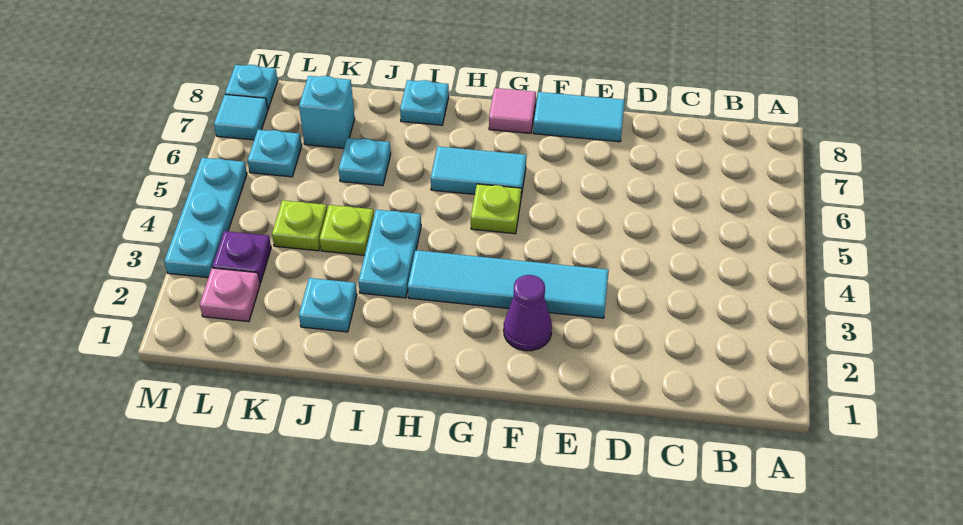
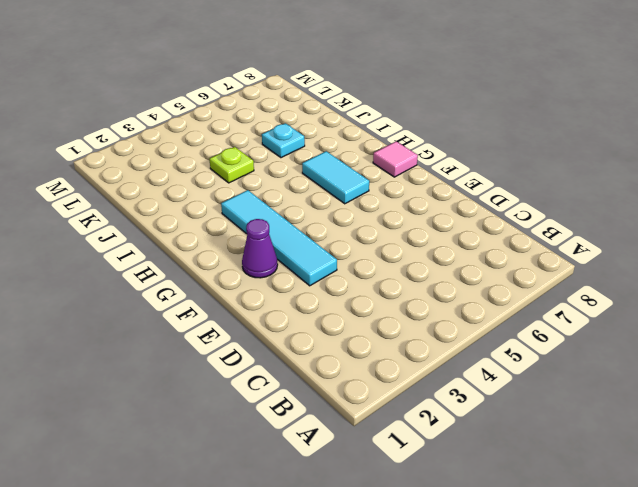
none -> cyan tile E8:F8 level 1
none -> lime plate G5 level 1
none -> cyan plate I3:I4 level 1

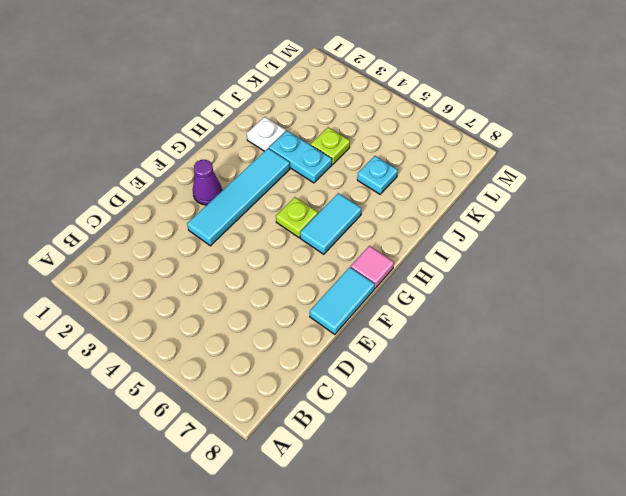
white plate I2 level 1 -> none
none -> cyan plate I8 level 1
none -> cyan plate J2 level 1
none -> lime plate K4 level 1

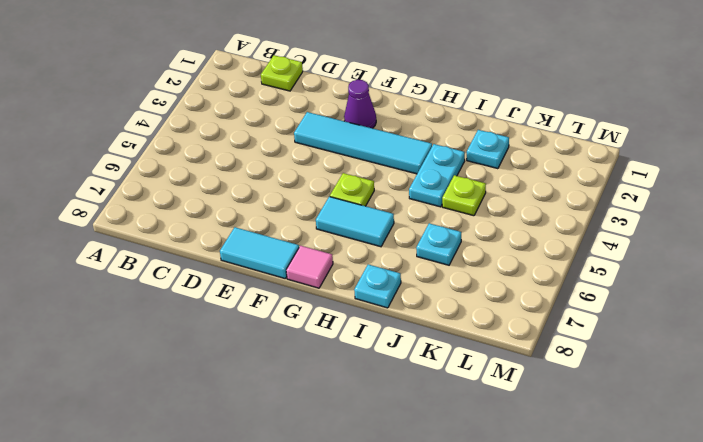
lime plate C1 level 1 -> lime plate K4 level 1
none -> cyan brick K7 level 1
none -> pink plate L2 level 1
none -> purple plate L3 level 1

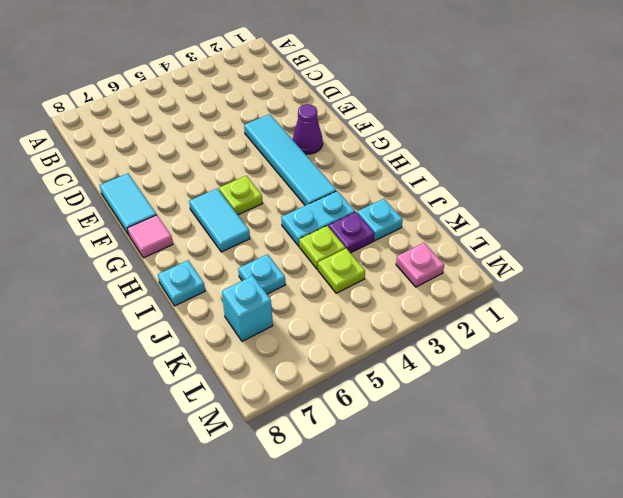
purple plate J3 level 1 -> purple plate L3 level 1
none -> cyan plate L6 level 1
none -> cyan plate M3:M5 level 1
none -> cyan tile M7 level 1

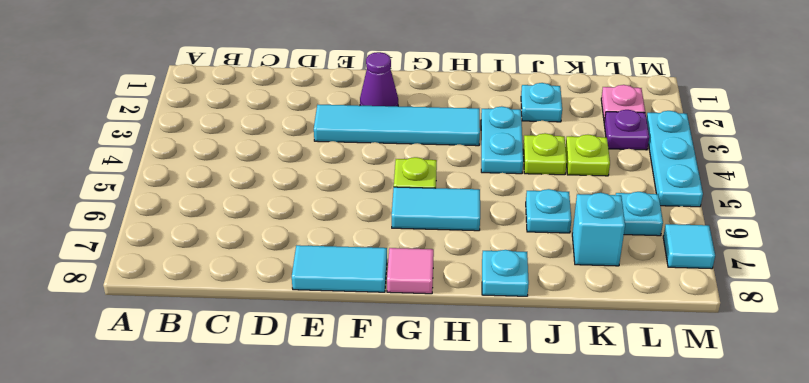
none -> cyan plate M8 level 1

